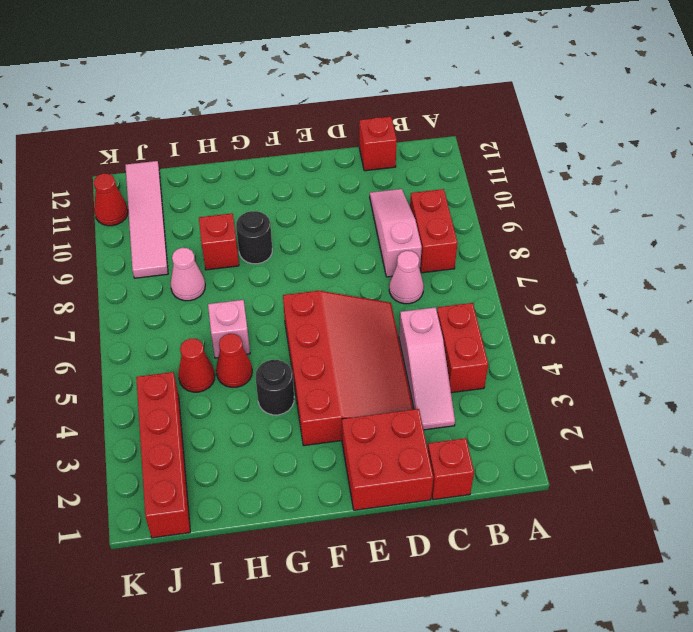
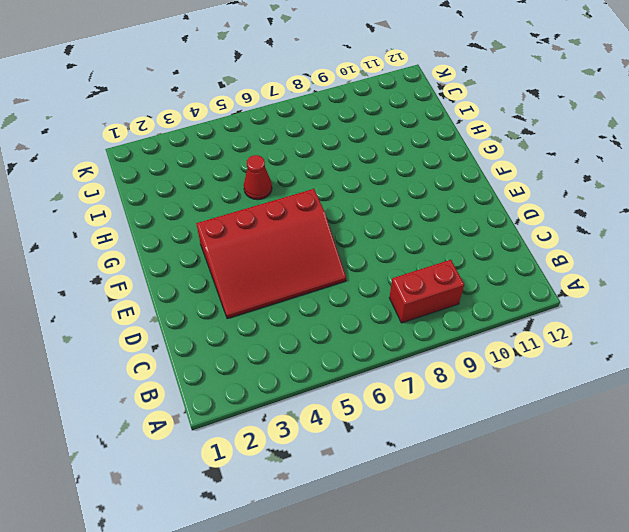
none -> red brick B4:B5 level 1
none -> red brick C1 level 1
none -> pink slope C3:C5 level 1 top 5

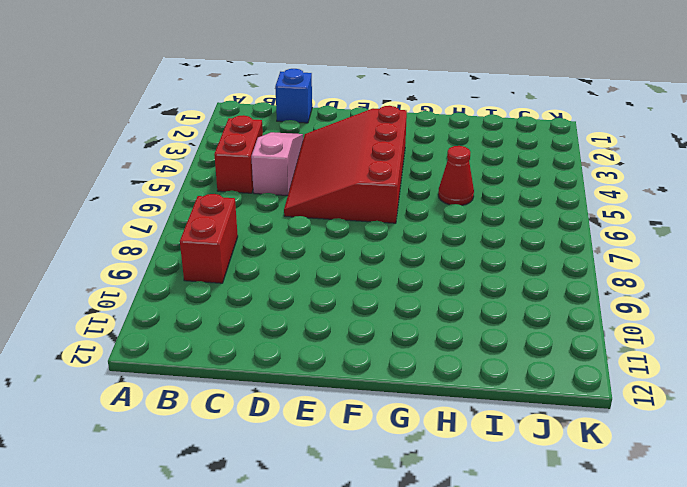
blue brick C1 level 1 -> red brick C1 level 1
none -> pink cone C7 level 1
none -> pink slope C8:C10 level 1 top 8
none -> red brick C12 level 1

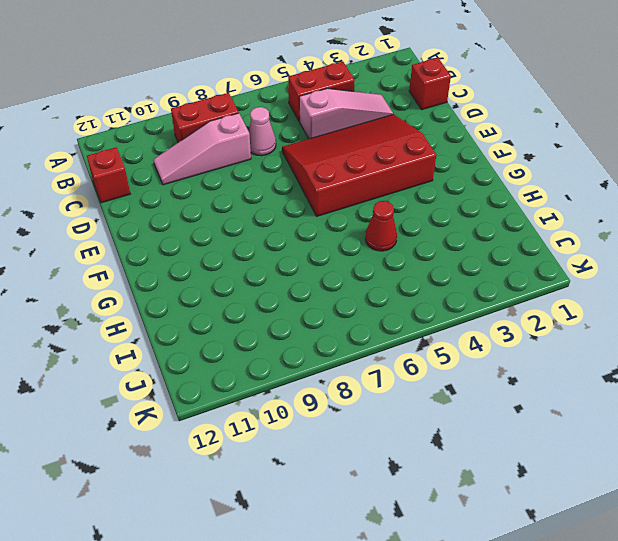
none -> red brick D1:E2 level 1
none -> black round brick G4 level 1
none -> black round brick G9 level 1

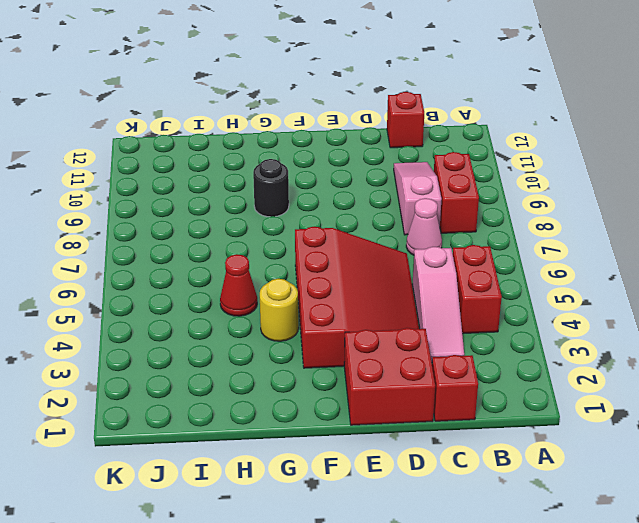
yellow round brick G4 level 1 -> black round brick G4 level 1
none -> pink brick H6 level 1
none -> red brick H9 level 1
none -> red cone I5 level 1

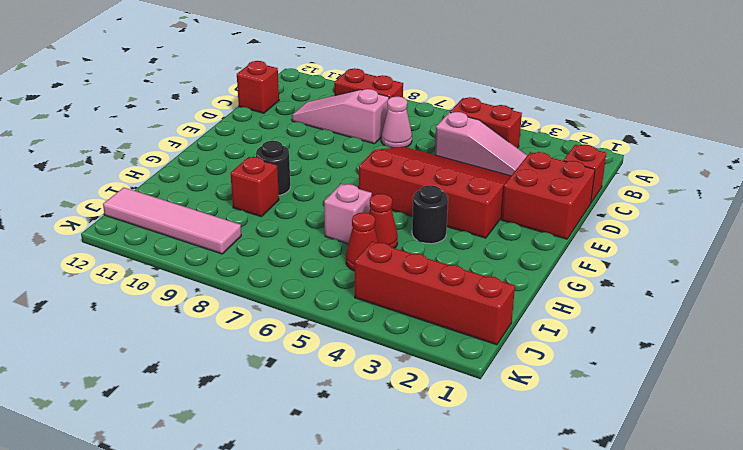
none -> pink cone I8 level 1
none -> red cone K11 level 1

